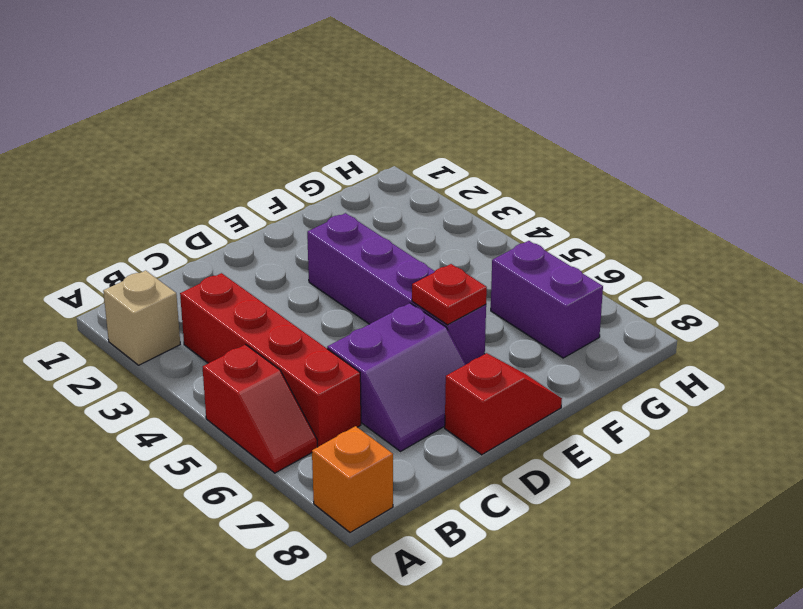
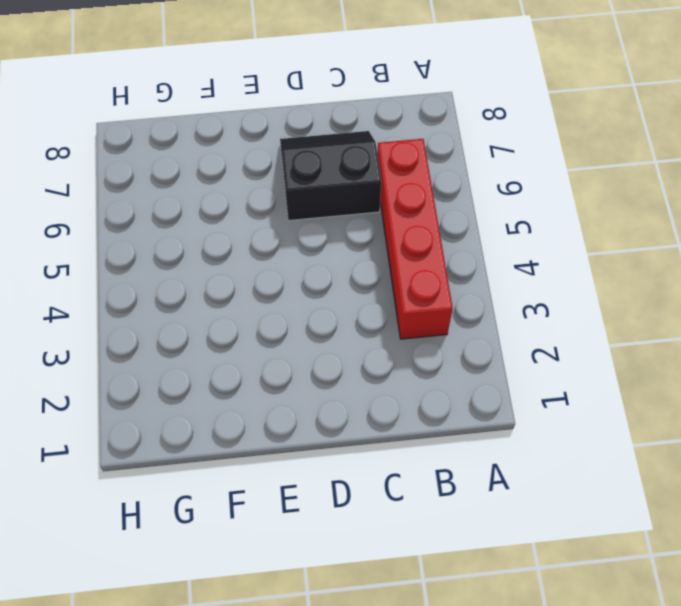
black slope C6:D7 level 1 top 6 -> purple slope C6:D7 level 1 top 6
none -> tan brick A2 level 1
none -> red slope A5:A6 level 1 top 5

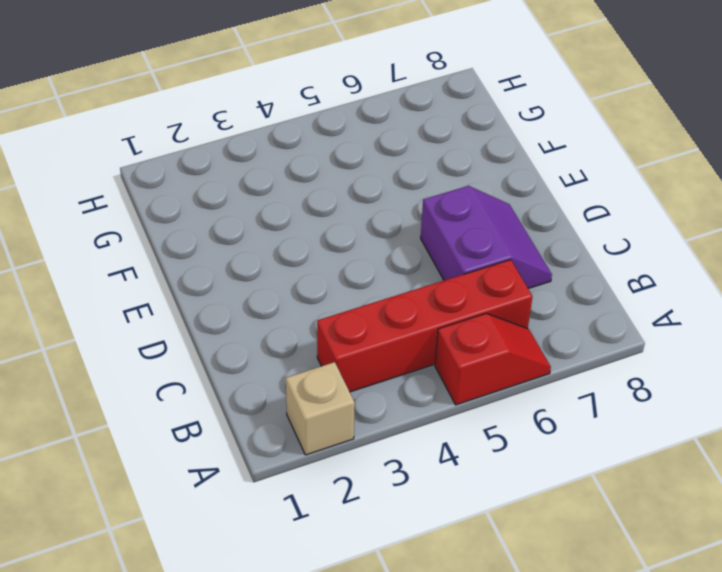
none -> orange brick A8 level 1
none -> red slope D8:E8 level 1 top D

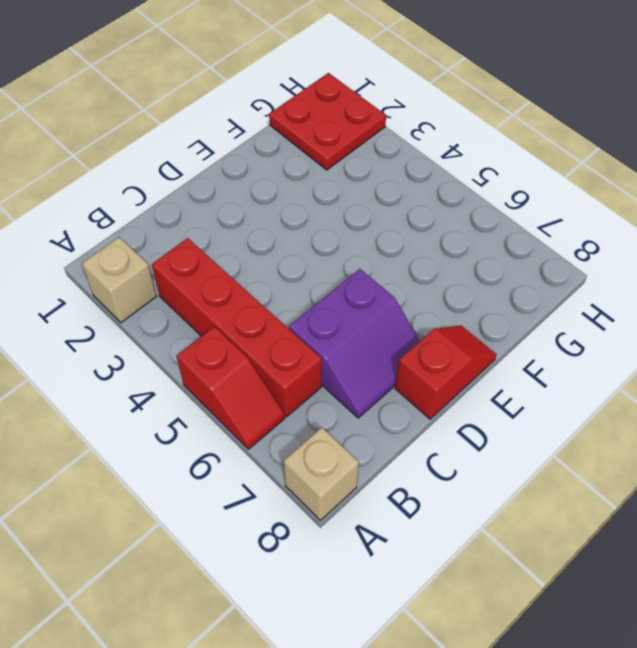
tan brick A8 level 1 -> orange brick A8 level 1
red plate G1:H2 level 1 -> none
none -> purple brick E3:E6 level 1
none -> purple brick G6:G7 level 1

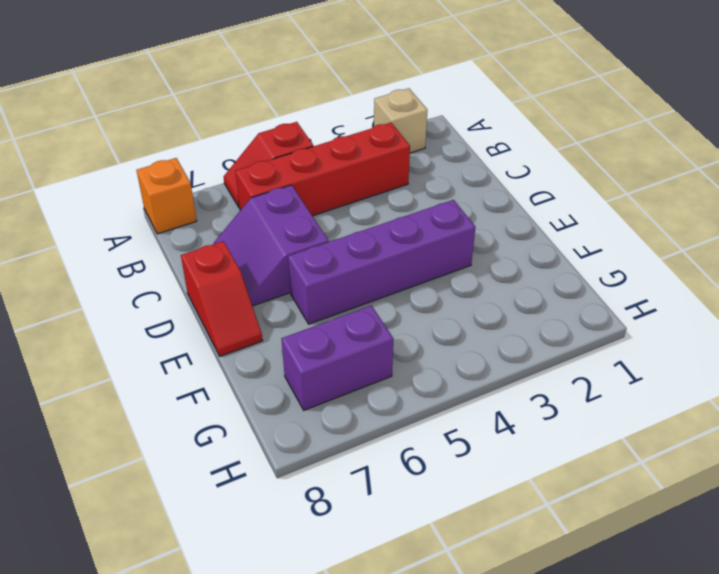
none -> red plate E6 level 2

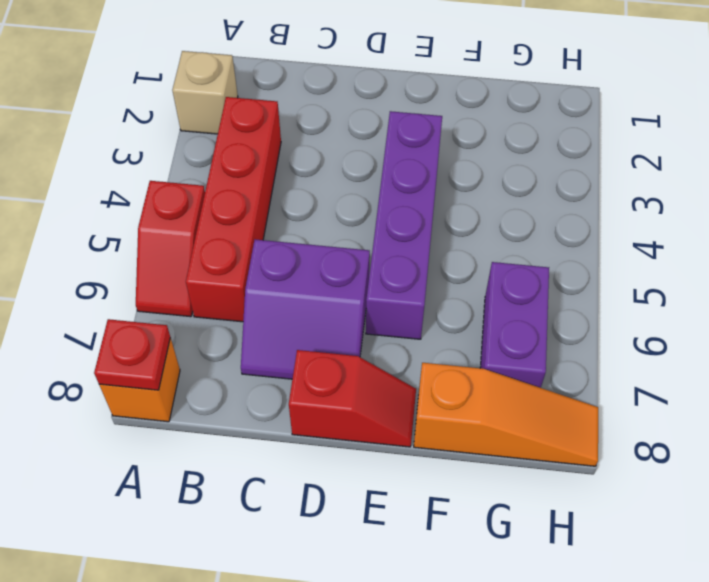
red plate A8 level 2 -> red plate E6 level 2
orange slope F8:H8 level 1 top F -> none

